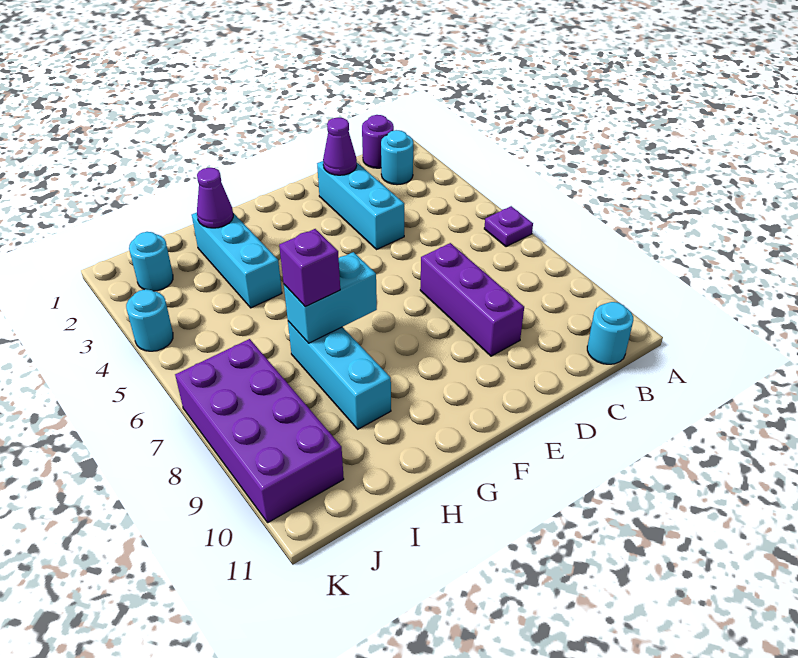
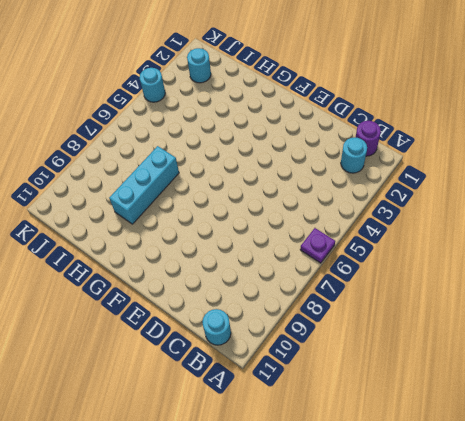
none -> cyan brick D2:D4 level 1
none -> purple brick D7:D9 level 1
none -> cyan brick H2:H4 level 1

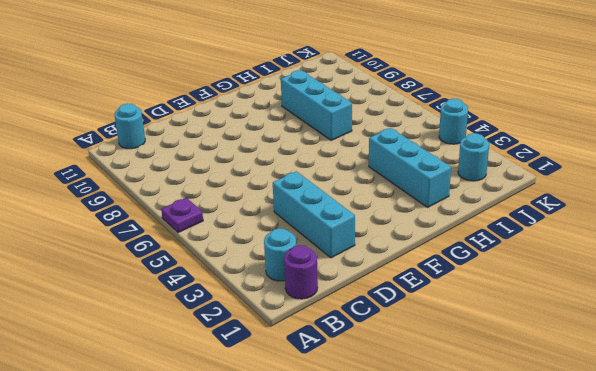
none -> purple brick D7:D9 level 1
none -> purple brick J7:K10 level 1
none -> purple cone D2 level 2

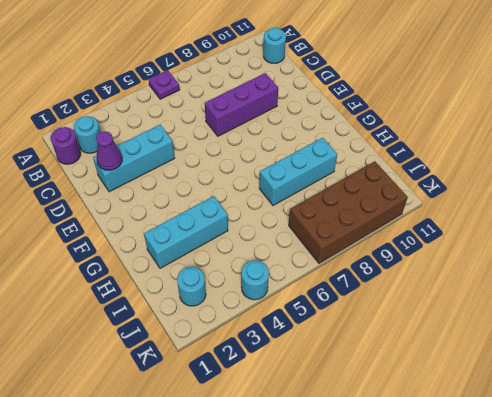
brown brick J7:K10 level 1 -> purple brick J7:K10 level 1
none -> cyan brick G7:H7 level 2
none -> purple cone H2 level 2
none -> purple brick H7 level 3

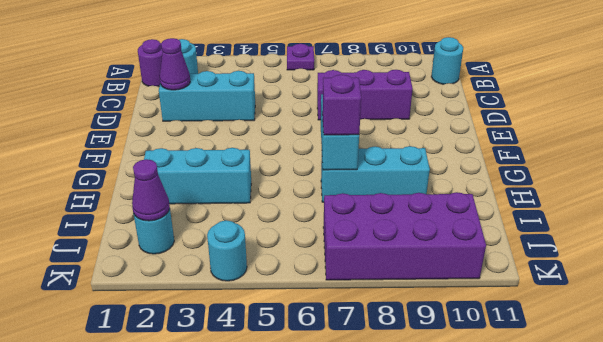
purple cone J2 level 2 -> purple cone H2 level 2

